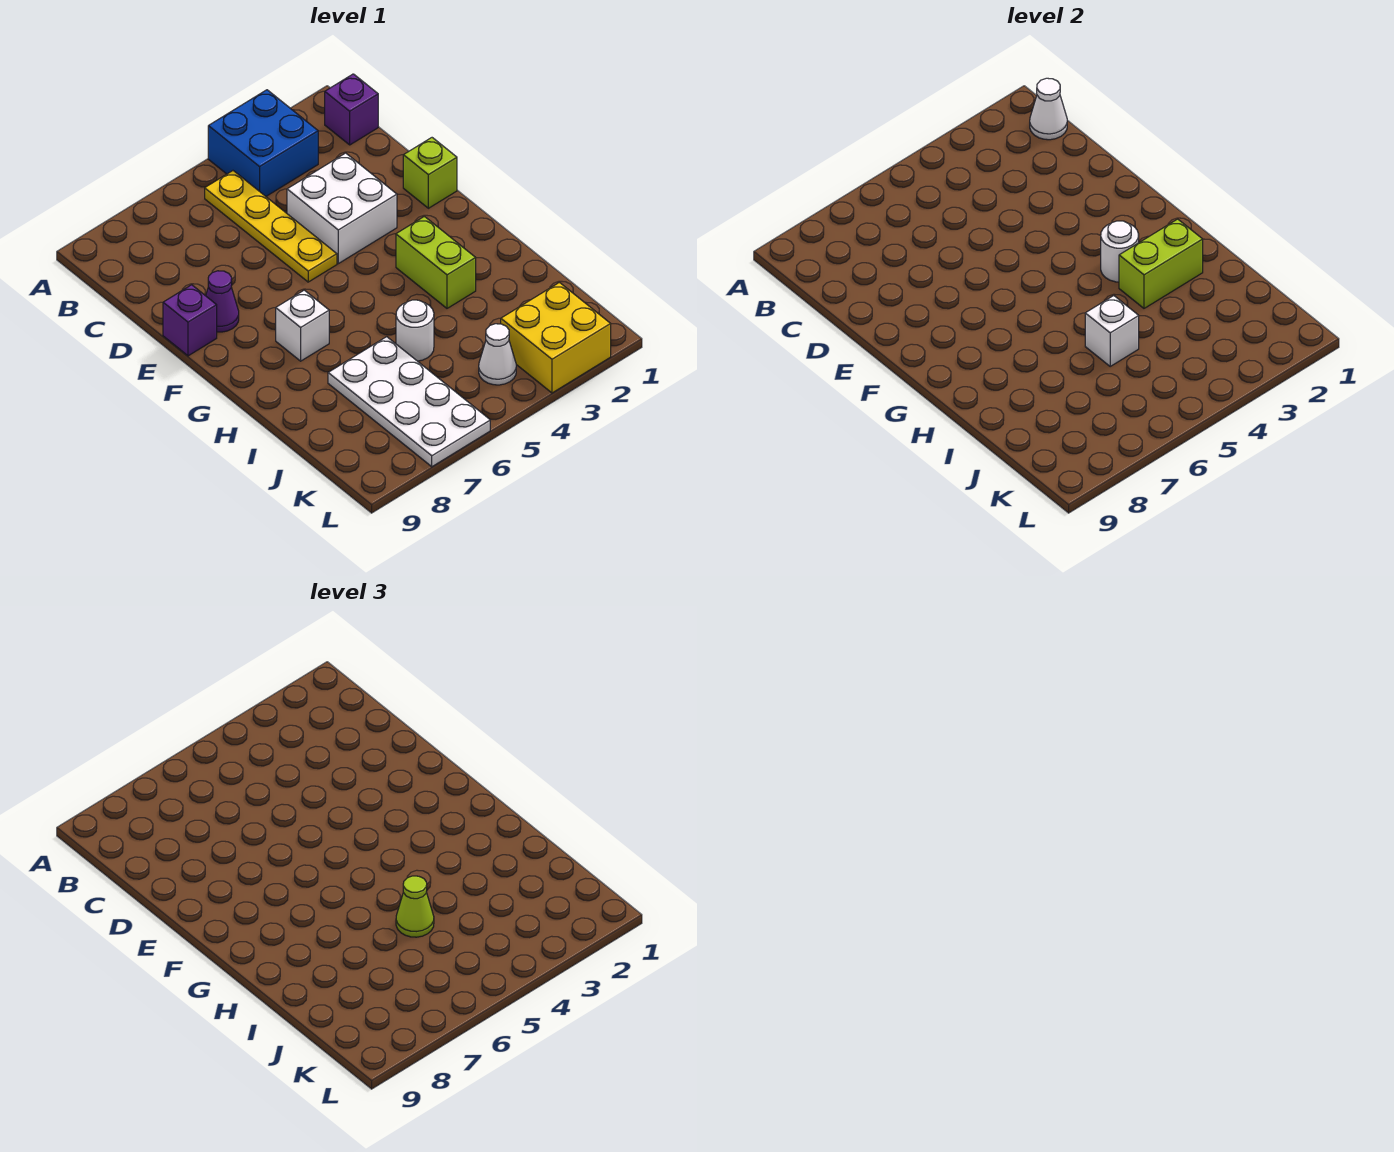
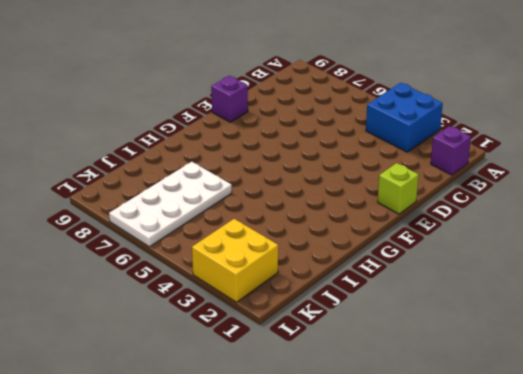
none -> yellow plate B5:E5 level 1
none -> white brick D3:E4 level 1
none -> purple cone E8 level 1

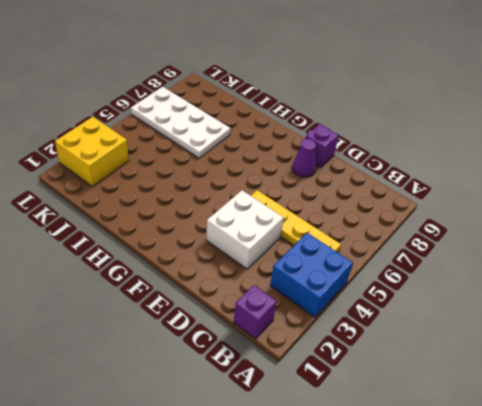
none -> lime brick E1 level 1
none -> lime brick G3:H3 level 1
none -> white brick G7 level 1

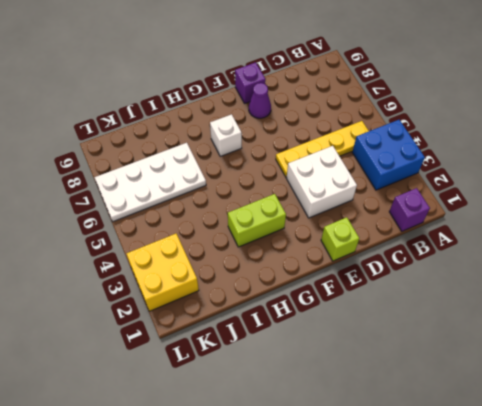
none -> white round brick I5 level 1
none -> white cone K4 level 1
none -> white cone B1 level 2

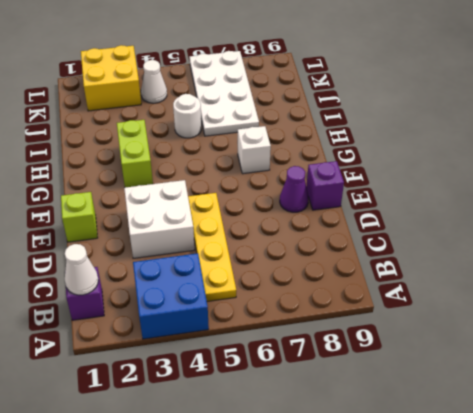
none -> white round brick G3 level 2
none -> lime brick H2:H3 level 2
none -> white brick I5 level 2

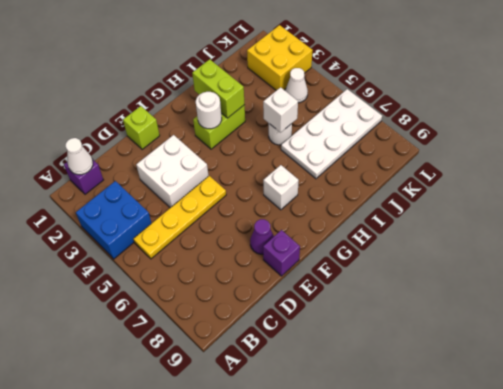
none -> lime cone I5 level 3

